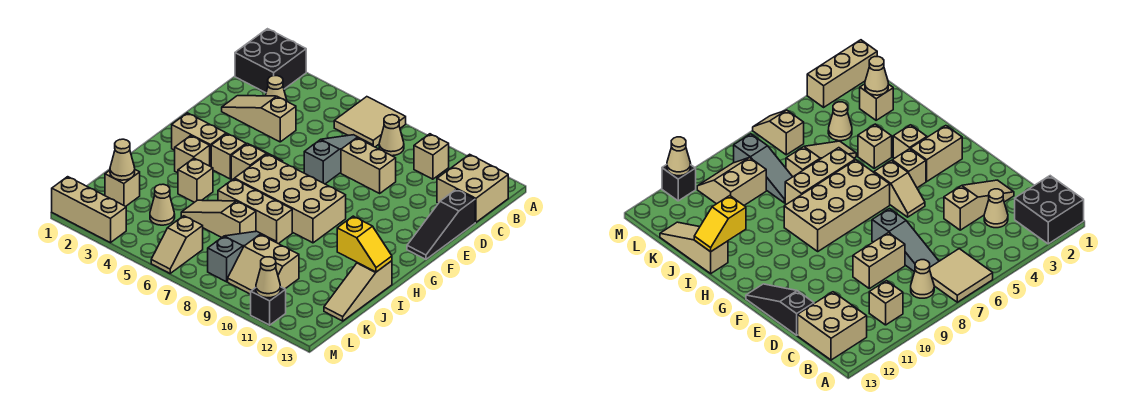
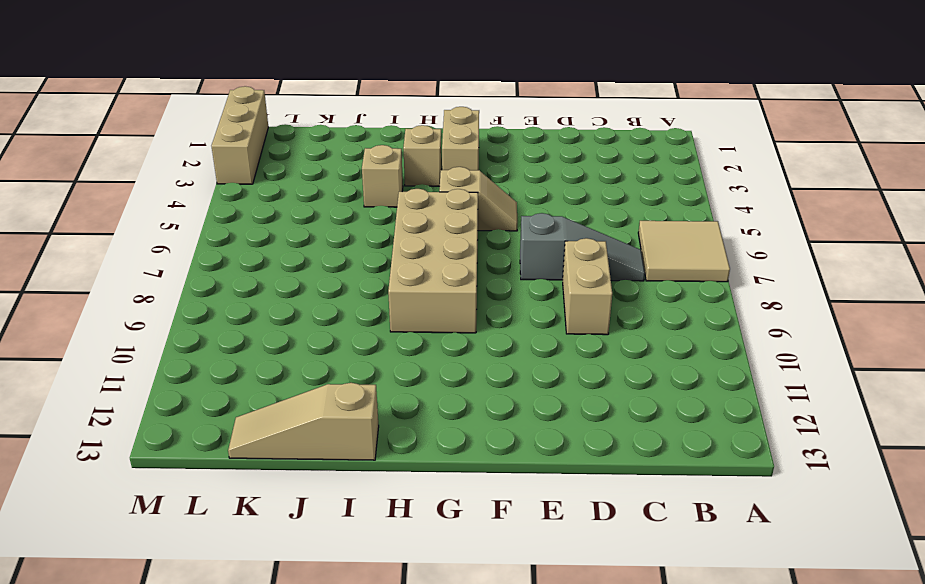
none -> black brick A1:B2 level 1
none -> tan cone B8 level 1
none -> tan brick B10 level 1

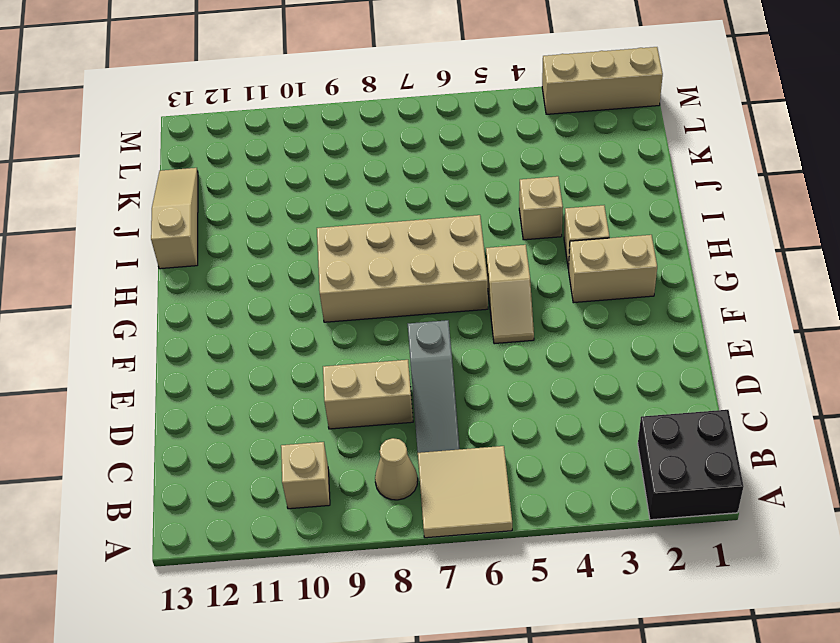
none -> tan brick B12:C13 level 1
none -> tan cone C3 level 1
none -> tan slope D2:D4 level 1 top 4

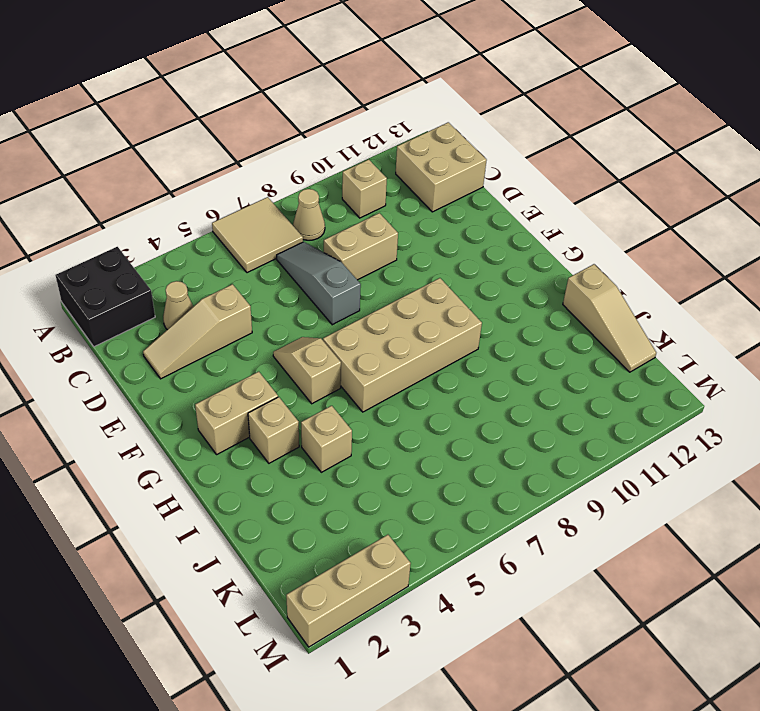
none -> black slope D13:F13 level 1 top D
none -> tan brick G4 level 1
none -> tan brick I6:I8 level 1

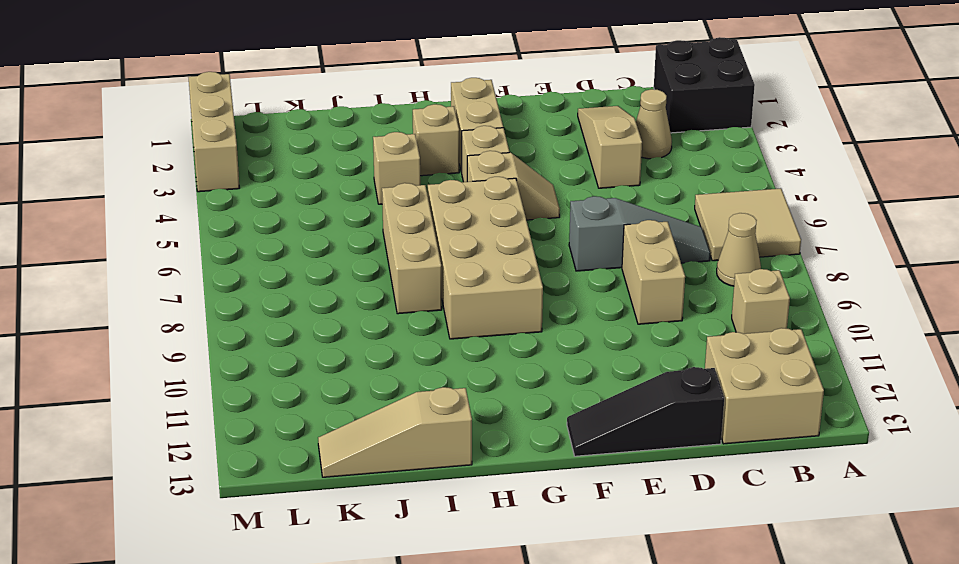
none -> tan slope J5:J7 level 1 top 7
none -> grey slope J8:L8 level 1 top L
none -> tan brick K2 level 1

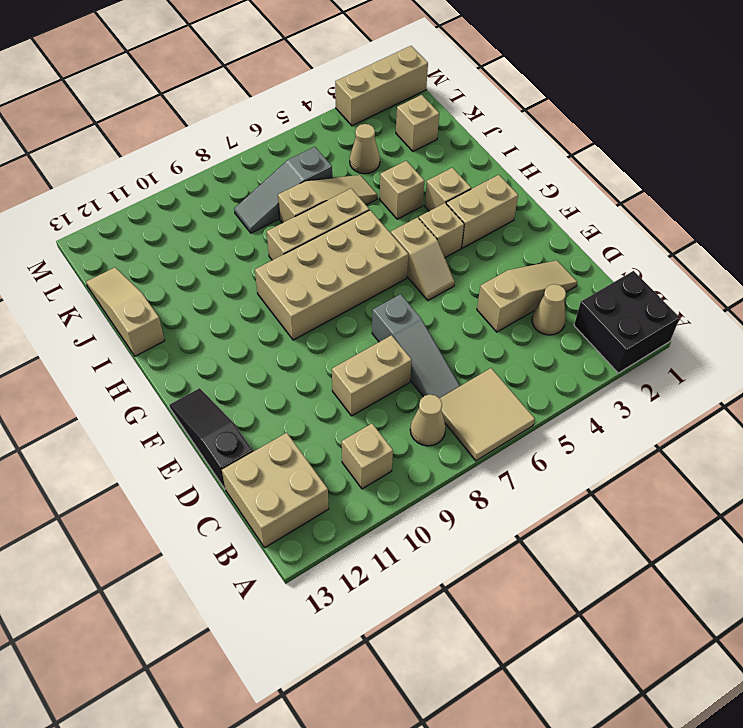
grey slope K6:K8 level 1 top 6 -> grey slope J8:L8 level 1 top L
none -> tan slope K9:L10 level 1 top K
none -> tan slope L6:M6 level 1 top L
none -> black brick M11 level 1

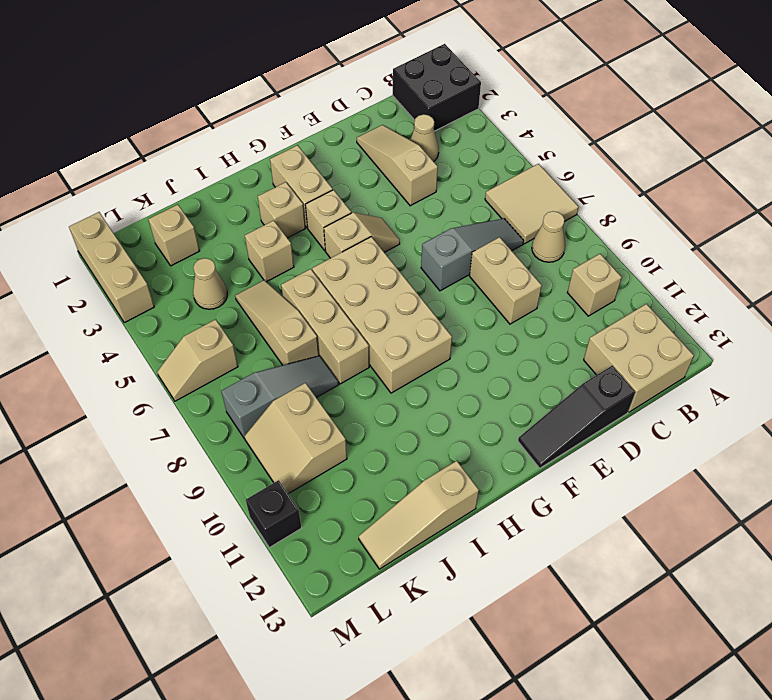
none -> yellow slope I12:I13 level 2 top 12
none -> tan cone K2 level 2
none -> tan cone M11 level 2

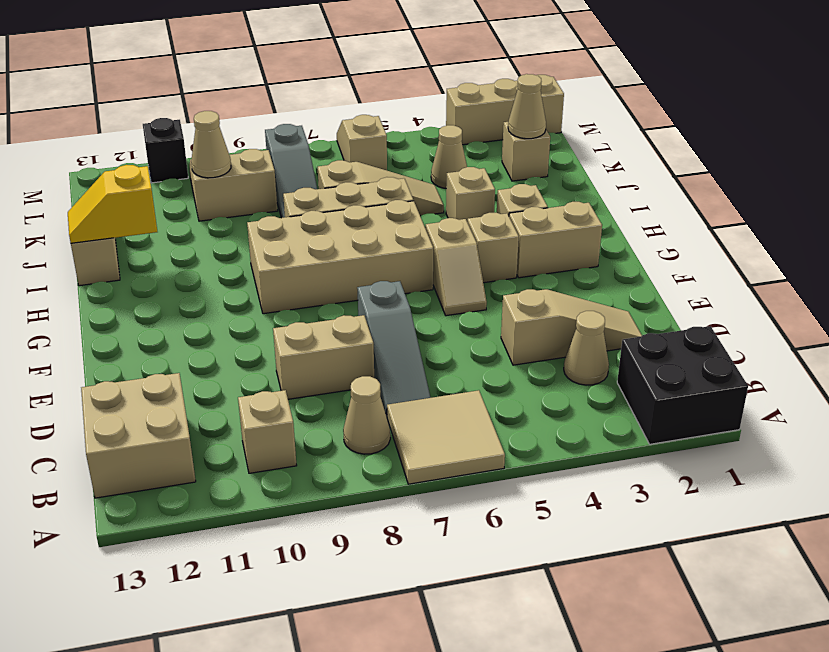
tan cone K10 level 2 -> tan cone M11 level 2
none -> black slope D13:F13 level 1 top D

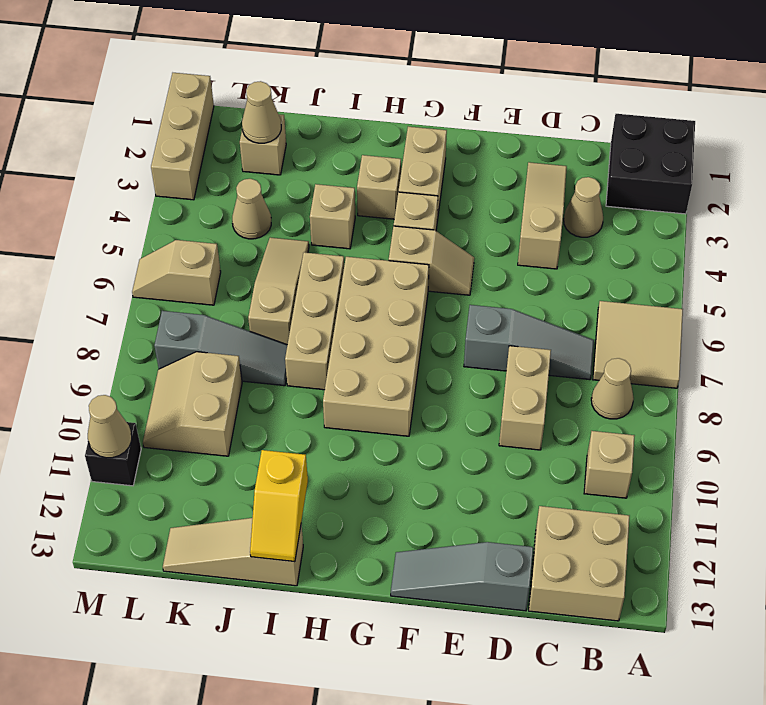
grey slope D13:F13 level 1 top D -> black slope D13:F13 level 1 top D

